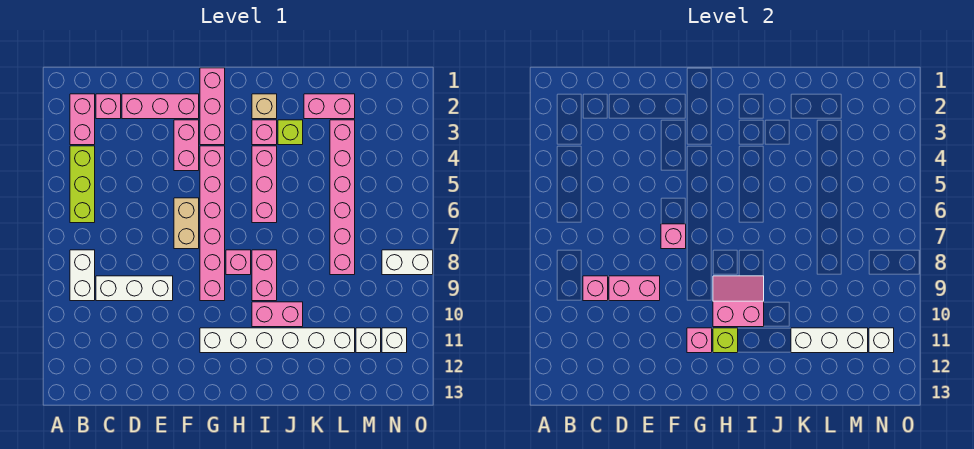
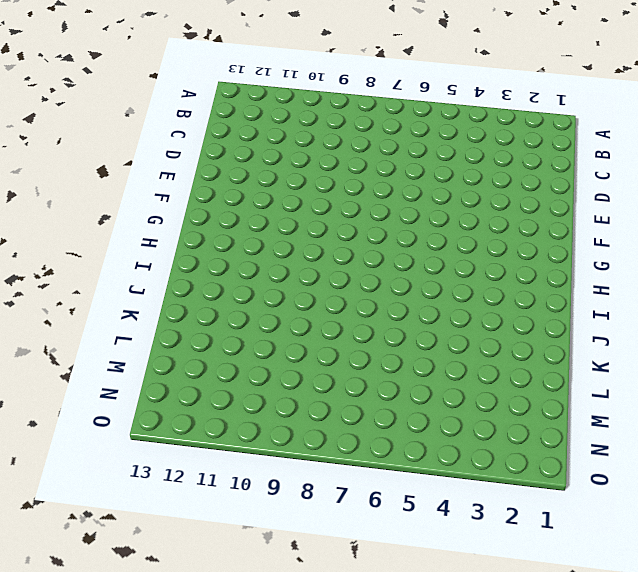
none -> pink brick B2:B3 level 1
none -> lime brick B4:B6 level 1
none -> white brick B8:B9 level 1
none -> pink brick C2 level 1

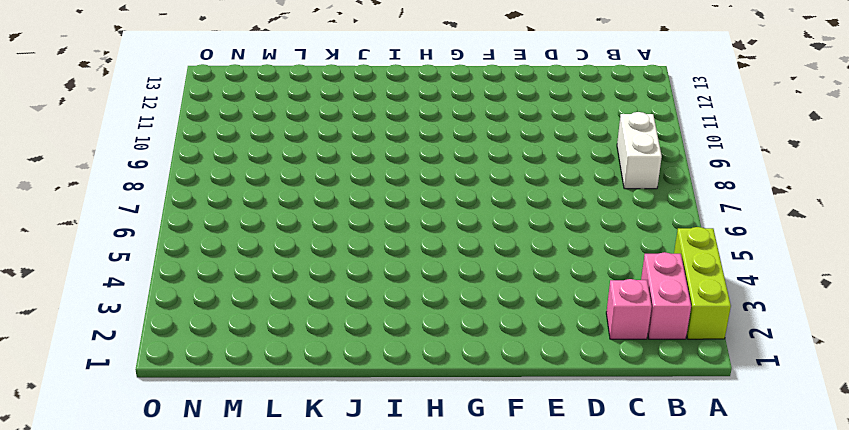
lime brick A2:A4 level 1 -> lime brick B4:B6 level 1
none -> white brick C9:E9 level 1
none -> pink brick D2:F2 level 1
none -> pink brick F3:F4 level 1
none -> tan brick F6:F7 level 1

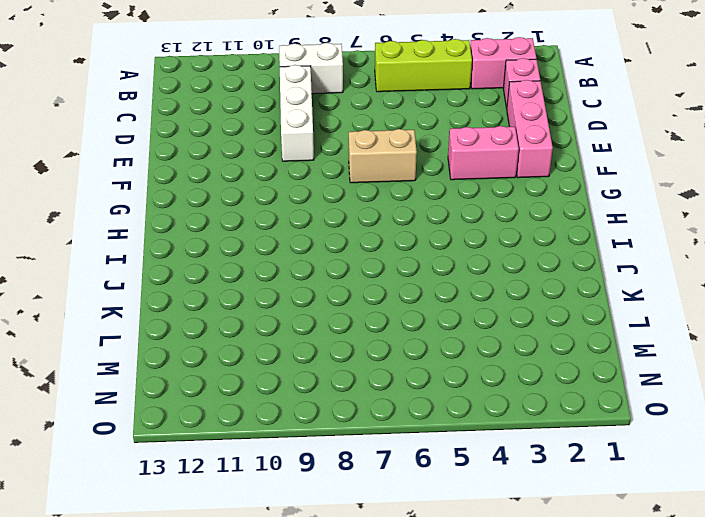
none -> pink brick G1:G3 level 1
none -> pink brick G4:G9 level 1
none -> white brick G11:L11 level 1
none -> pink brick H8 level 1

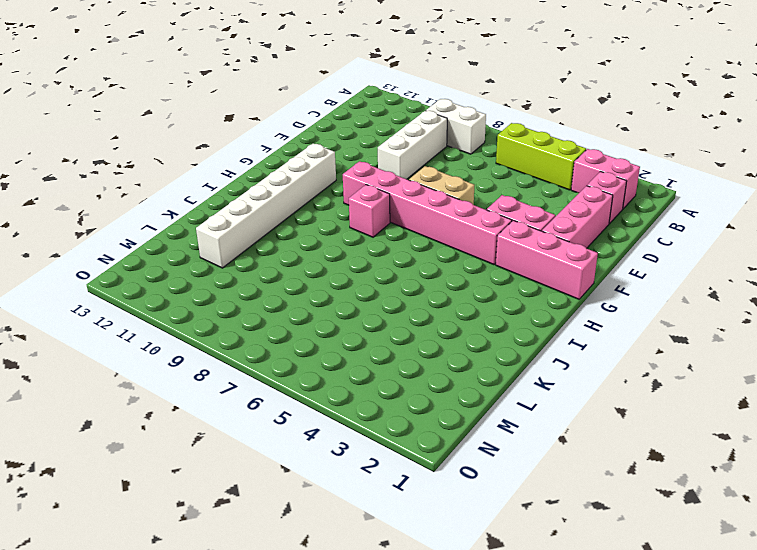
none -> tan brick I2 level 1
none -> pink brick I3 level 1
none -> pink brick I4:I6 level 1
none -> pink brick I8:I9 level 1

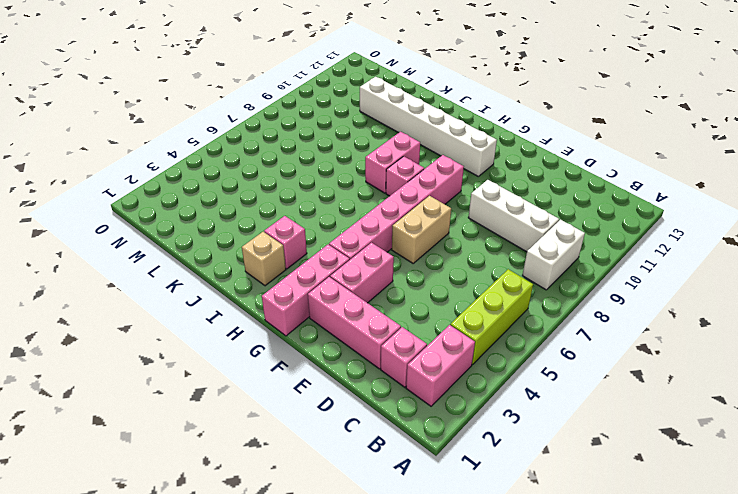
none -> pink brick I4:I6 level 1
none -> pink brick I10:J10 level 1
none -> lime brick J3 level 1
none -> pink brick K2:L2 level 1

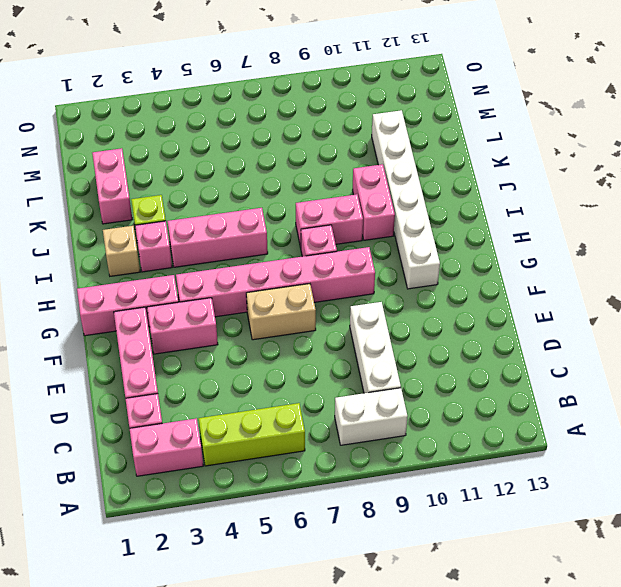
none -> pink brick L3:L8 level 1
none -> white brick M11 level 1
none -> white brick N8:O8 level 1
none -> white brick N11 level 1

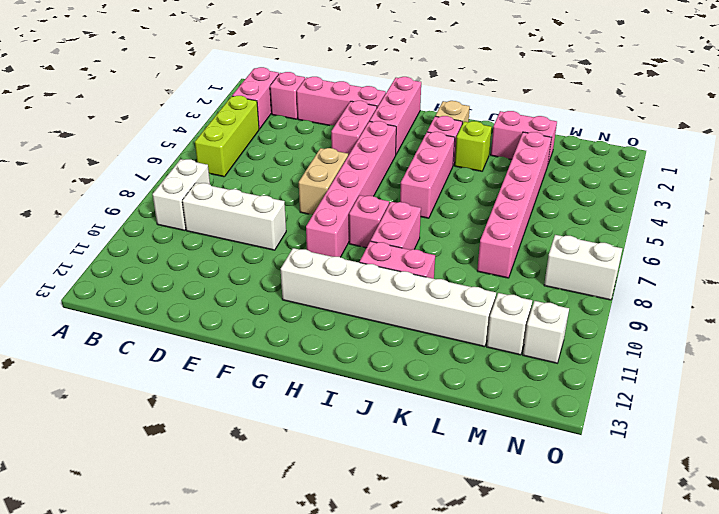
none -> pink brick C9 level 2
none -> pink brick D9:E9 level 2
none -> pink brick F7 level 2
none -> pink brick G11 level 2

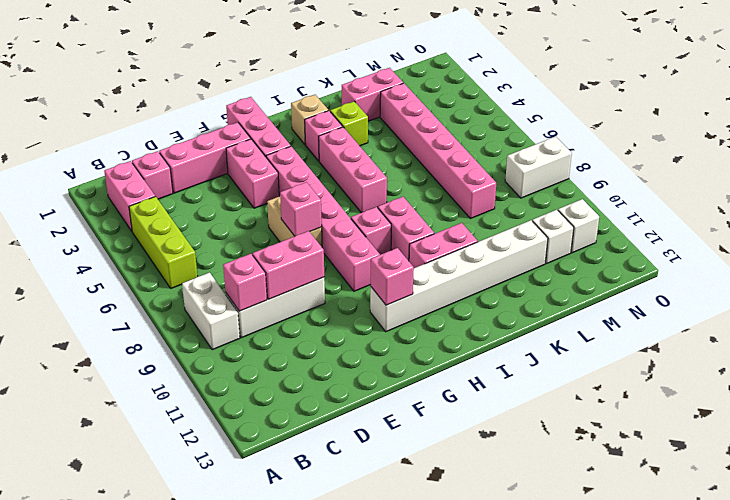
none -> pink slope H9:I10 level 2 top 10
none -> lime brick H11 level 2
none -> white brick K11:M11 level 2
none -> white brick N11 level 2

